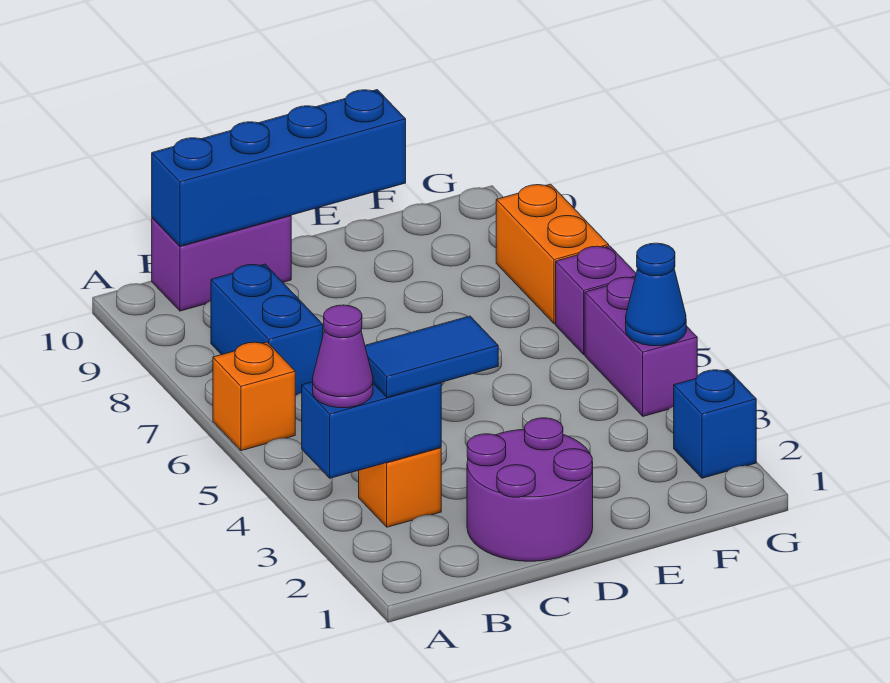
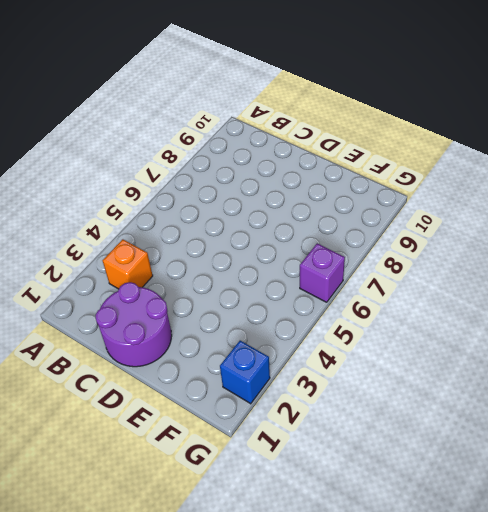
none -> orange brick A6 level 1
none -> blue brick B7:B8 level 1
none -> purple brick B10:C10 level 1

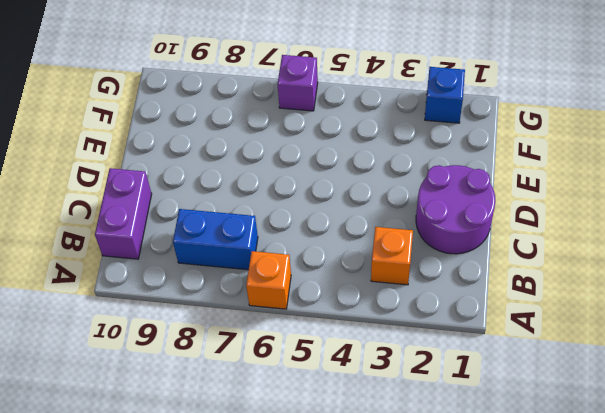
none -> purple brick G4:G5 level 1
none -> orange brick G7:G8 level 1
none -> blue brick A3:B3 level 2

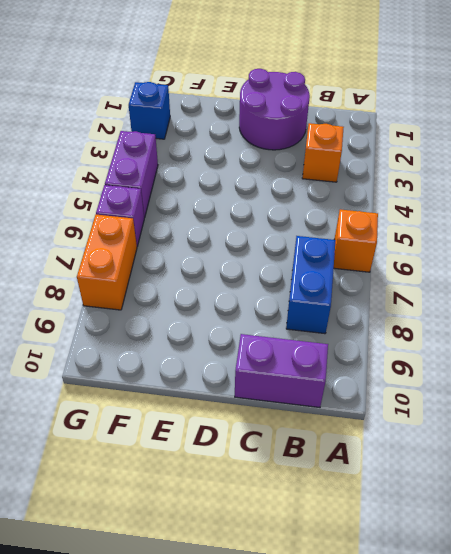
none -> blue brick A3:B3 level 2
none -> blue brick B10:E10 level 2
none -> blue cone G4 level 2

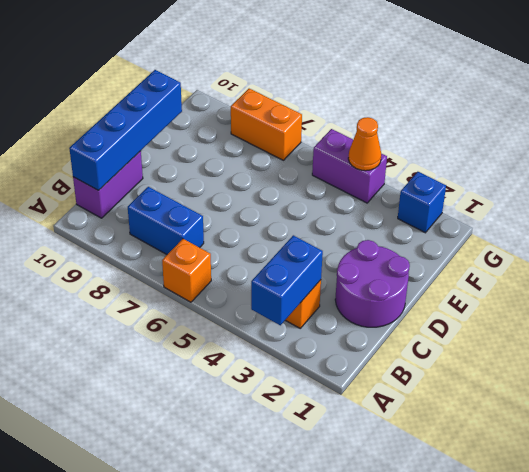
orange cone G4 level 2 -> blue cone G4 level 2
none -> purple brick G6 level 1
none -> purple cone A3 level 3
none -> blue tile B3:C3 level 3

